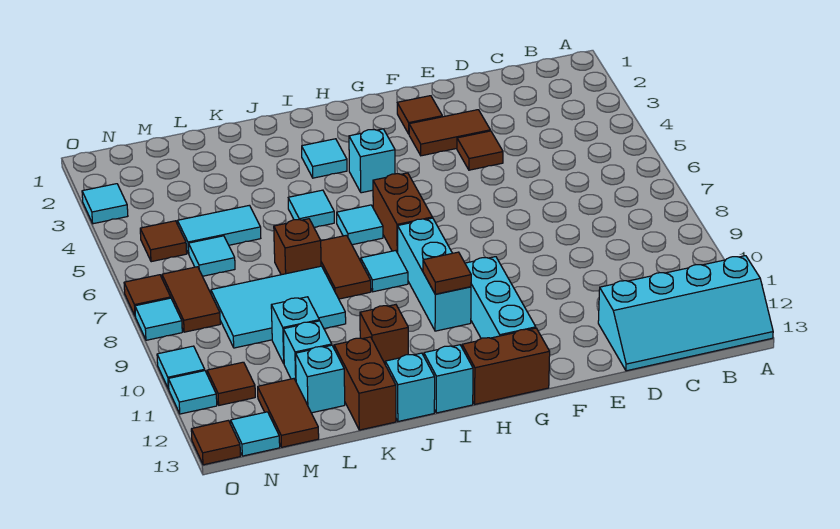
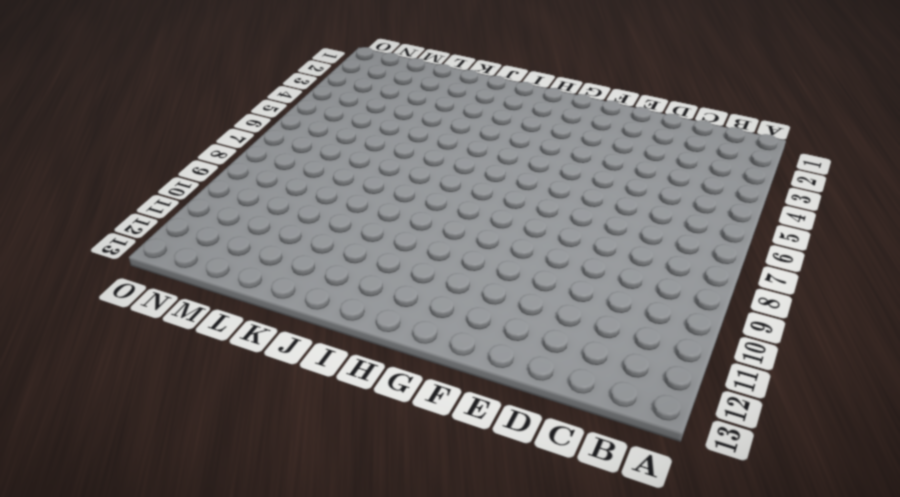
none -> cyan slope A12:D13 level 1 top 12
none -> brown tile E3:F3 level 1
none -> brown tile E4 level 1
none -> brown tile F2 level 1

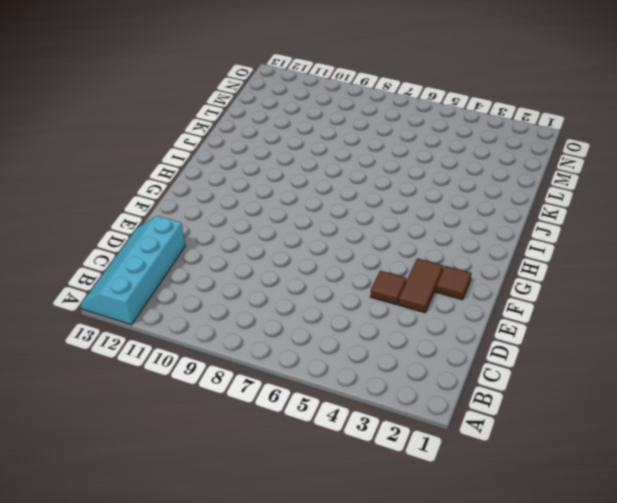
none -> cyan brick G10:G12 level 1
none -> brown brick G13:H13 level 1
none -> cyan brick H4 level 1
none -> brown brick H6:H7 level 1

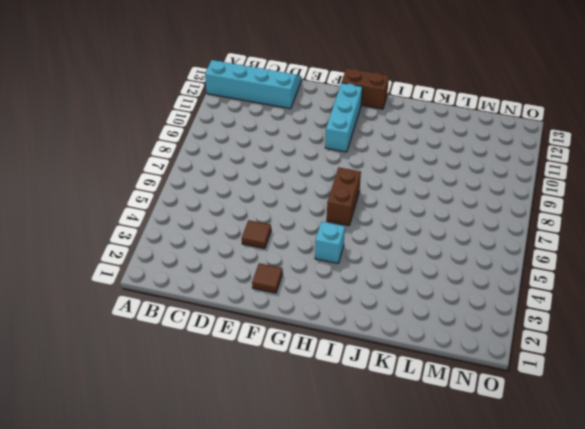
none -> brown tile E3:F3 level 1
none -> cyan brick H8:H10 level 1
none -> cyan tile I3 level 1
none -> cyan tile I6 level 1

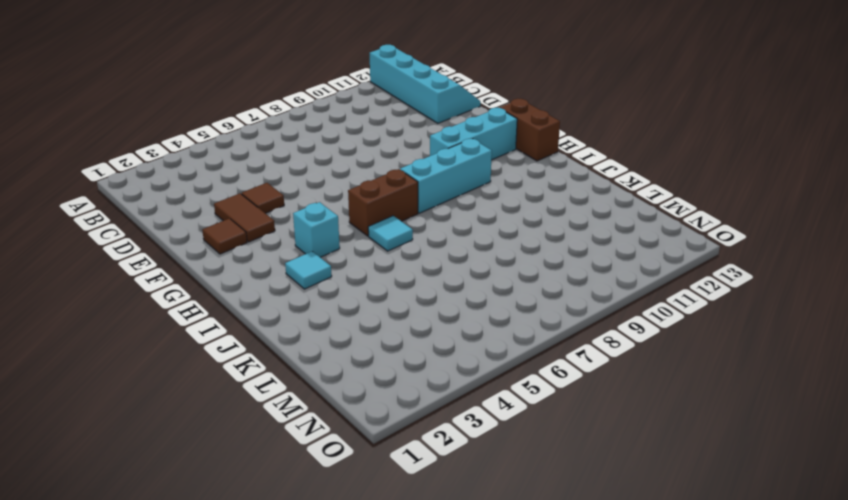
none -> cyan tile I8 level 1
none -> cyan brick I13 level 1
none -> cyan tile J5 level 1
none -> brown tile J7:J8 level 1

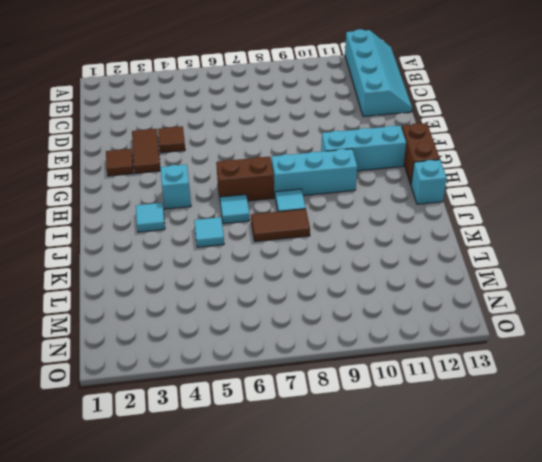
none -> brown brick J11 level 1
none -> cyan brick J13 level 1
none -> brown brick K7 level 1
none -> cyan tile K8:M9 level 1

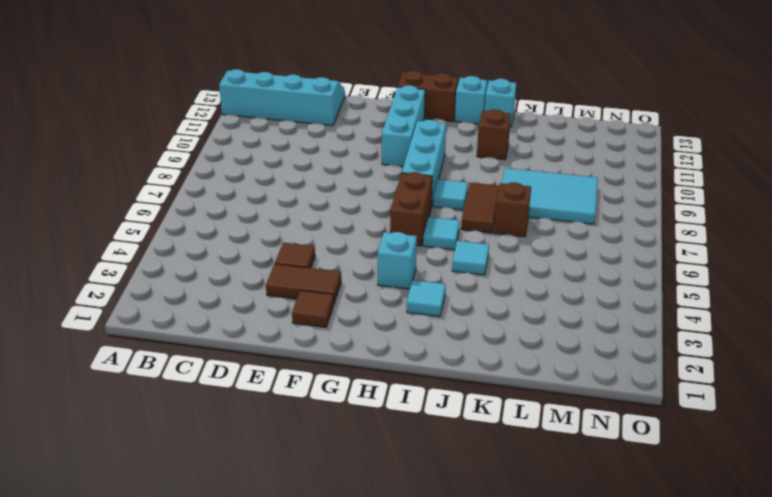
none -> brown brick K12:K13 level 1
none -> cyan tile L5:M5 level 1
none -> cyan brick L10 level 1
none -> cyan brick L11 level 1

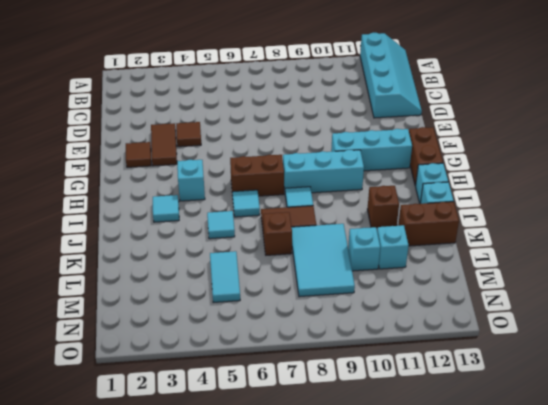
none -> cyan brick L12 level 1
none -> cyan tile M6 level 1
none -> brown tile M12:M13 level 1
none -> brown tile N5 level 1

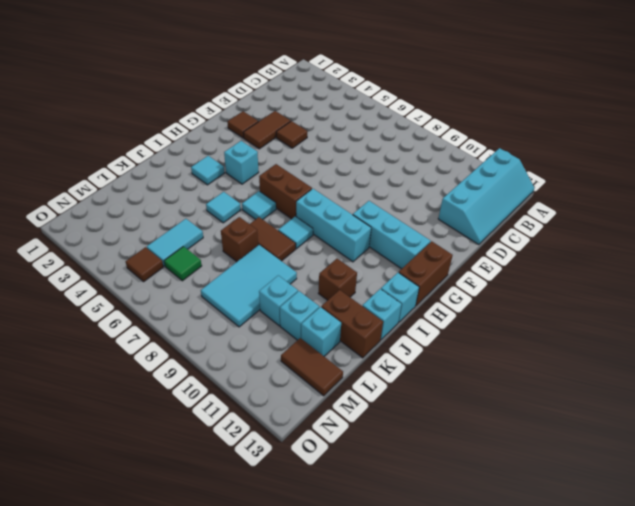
green tile M6 level 1 -> cyan tile M6 level 1
none -> brown tile N7:N8 level 1
none -> brown tile N11 level 1
none -> cyan tile N13 level 1
none -> cyan tile O3 level 1

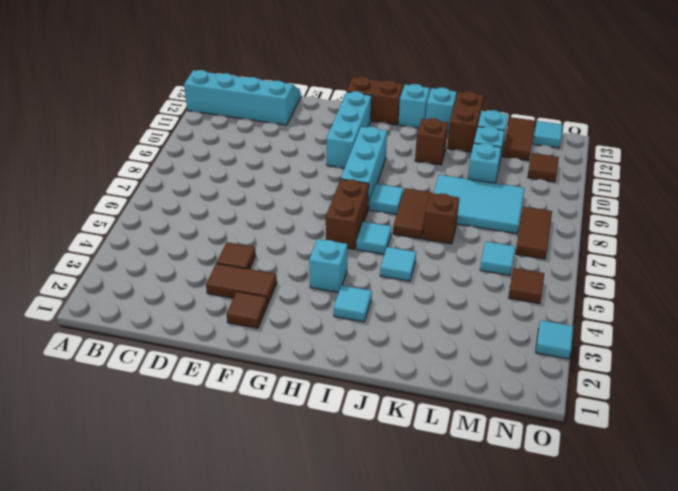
none -> cyan tile L5:M5 level 1
none -> brown tile O7 level 1
none -> cyan tile O8 level 1
none -> cyan tile O10 level 1

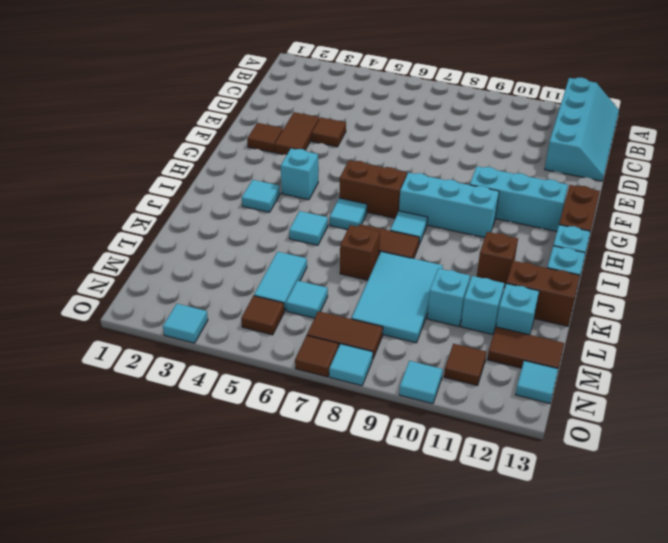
none -> cyan tile O11 level 1
none -> brown tile O13 level 1
none -> brown tile H10 level 2

